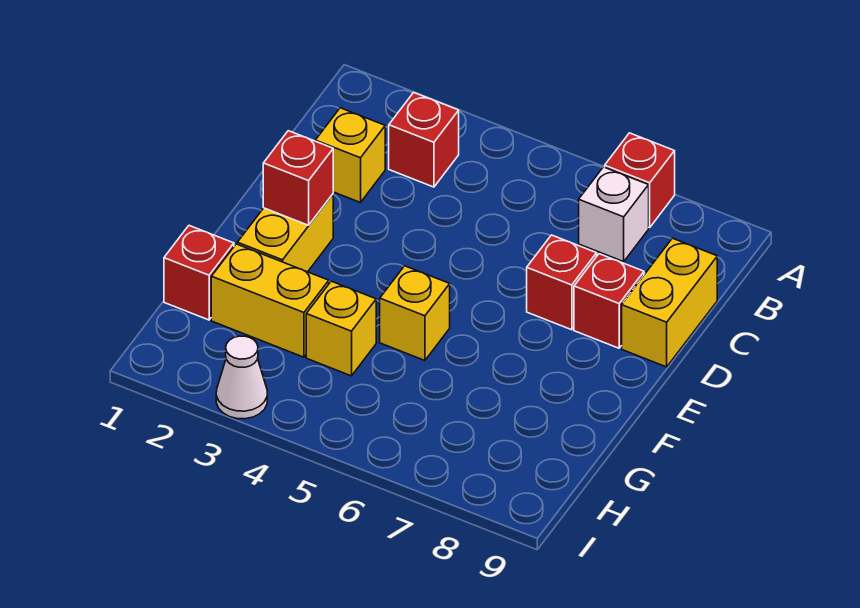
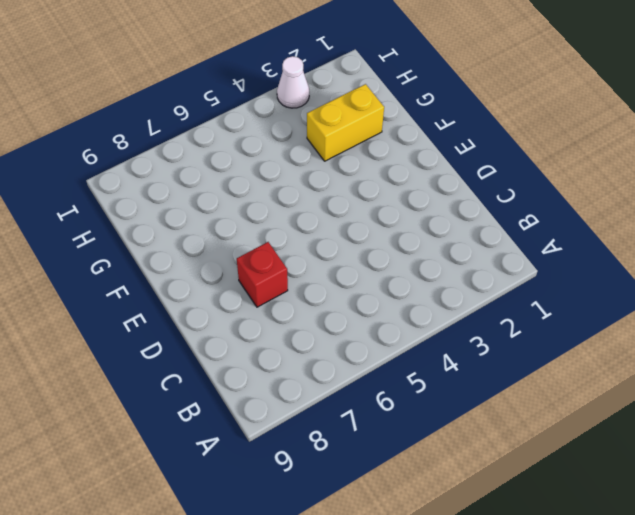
none -> red brick A7 level 1
none -> red brick B3 level 1
none -> white brick B7 level 1

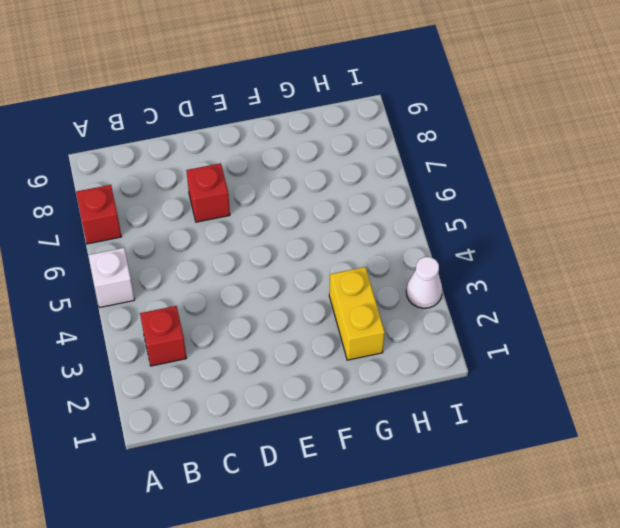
white brick A5 level 1 -> white brick B7 level 1
none -> yellow brick C2 level 1
none -> yellow brick C9:D9 level 1
none -> red brick D8 level 1

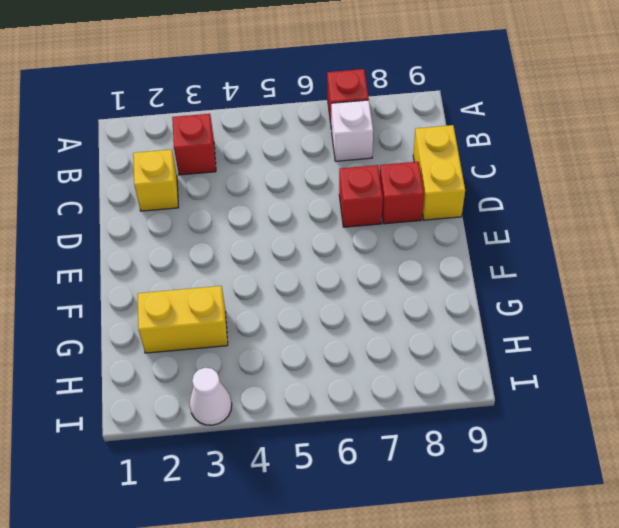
none -> yellow brick E2:F2 level 1
none -> yellow brick F5 level 1
none -> red brick G1 level 1

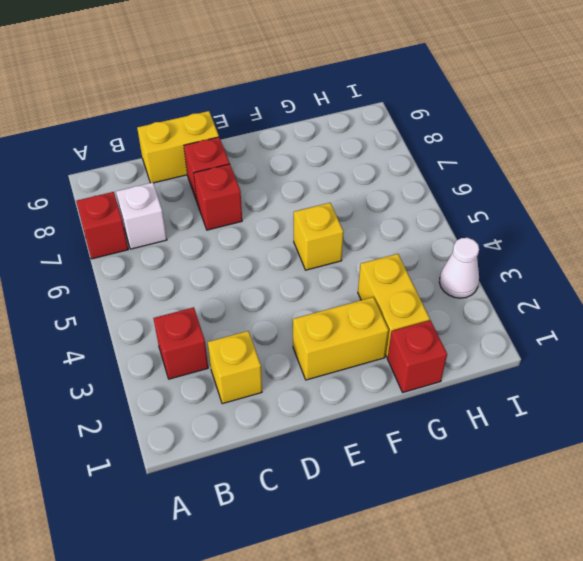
none -> yellow brick G4 level 1
none -> red brick E2 level 2

